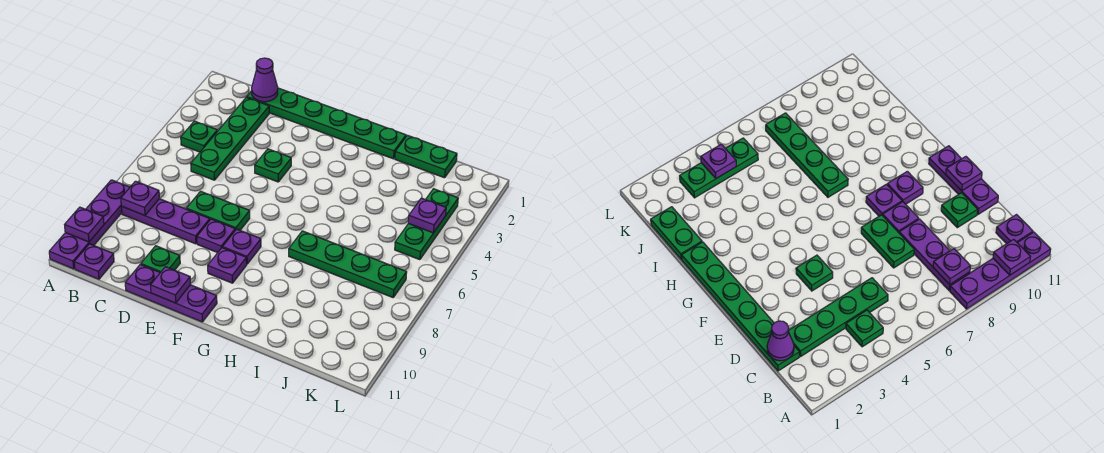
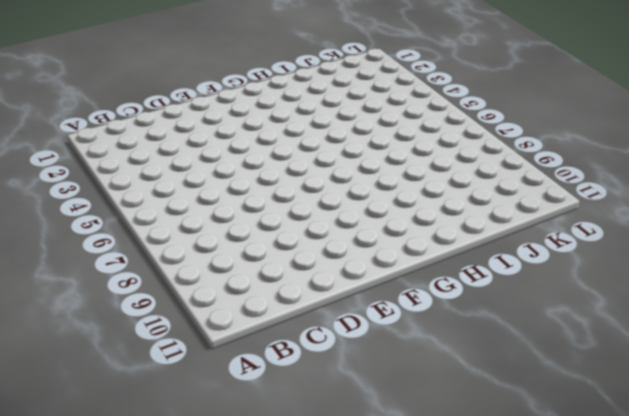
none -> purple plate A8:A11 level 1
none -> green plate B4 level 1
none -> purple plate B8:D8 level 1

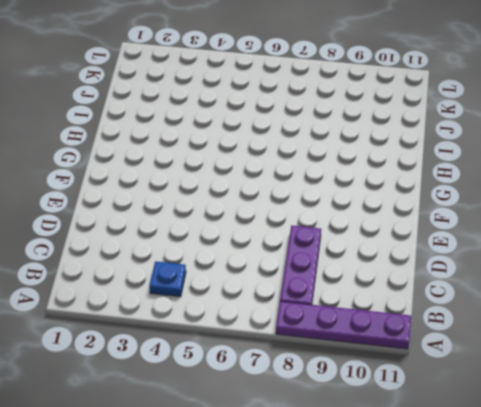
blue plate B4 level 1 -> green plate B4 level 1
none -> purple plate B11 level 1
none -> green plate C1:H1 level 1
none -> green plate C2:C5 level 1

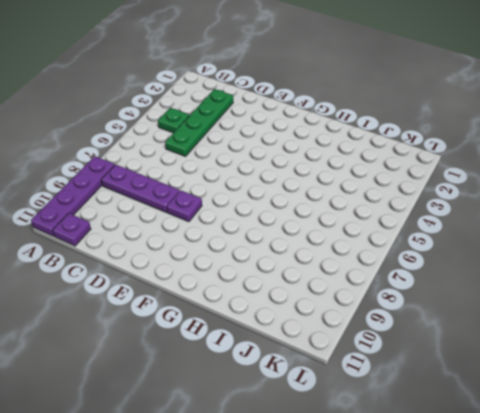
none -> green plate C1:H1 level 1
none -> green plate D7:E7 level 1
none -> green plate D10 level 1

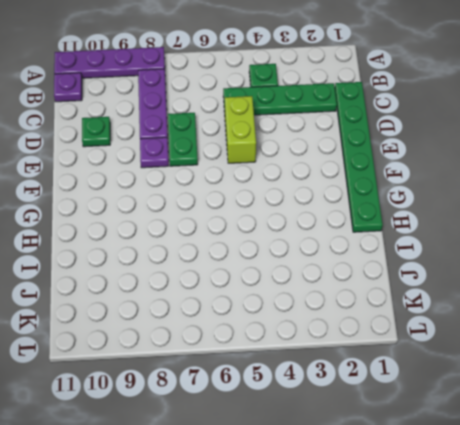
lime brick D5:E5 level 1 -> none
none -> purple plate D11:F11 level 1
none -> green plate E4 level 1
none -> purple plate F8 level 1

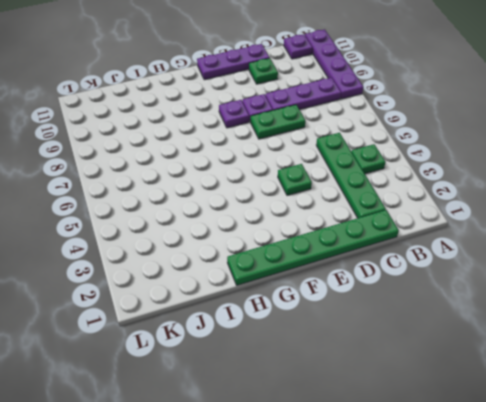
none -> purple plate F9 level 1
none -> green plate H7:K7 level 1
none -> green plate I1:J1 level 1

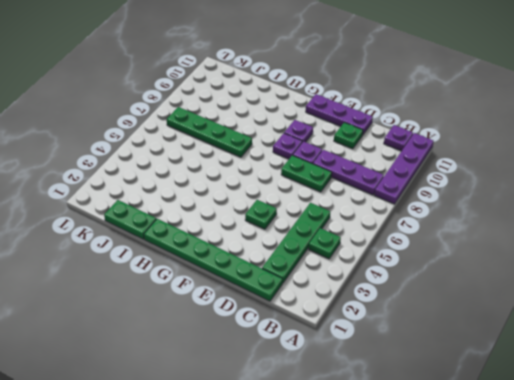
none -> green plate K3:K5 level 1
none -> purple plate A10 level 2
none -> purple plate B8 level 2

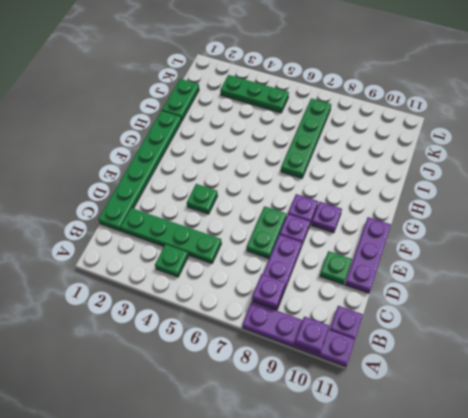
none -> purple cone C1 level 2
none -> purple plate E11 level 2
none -> purple plate K4 level 2

